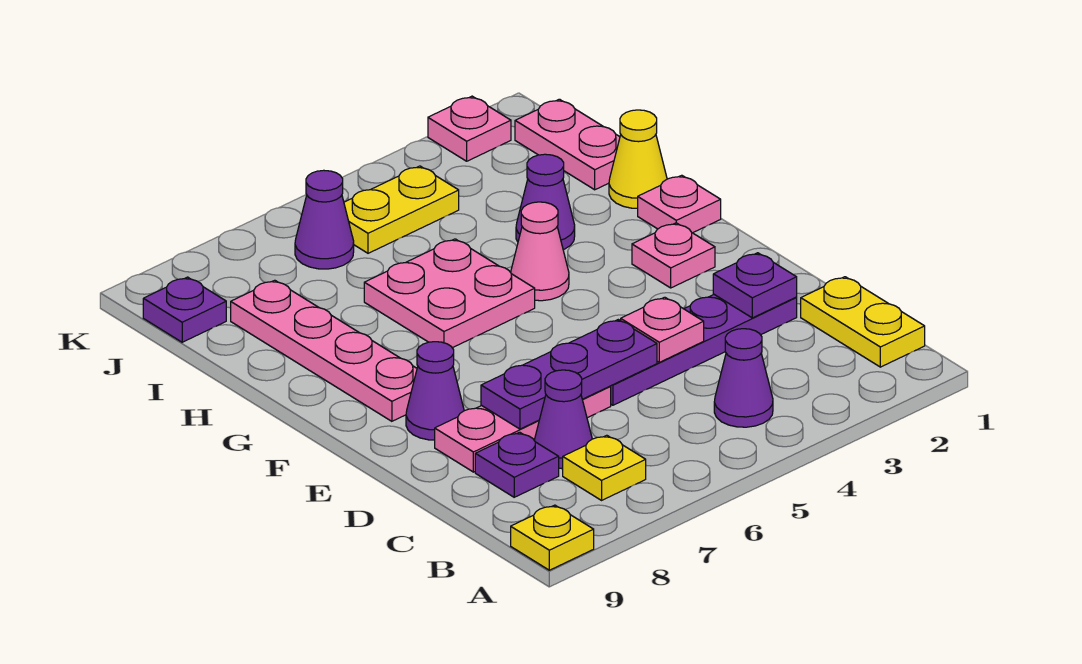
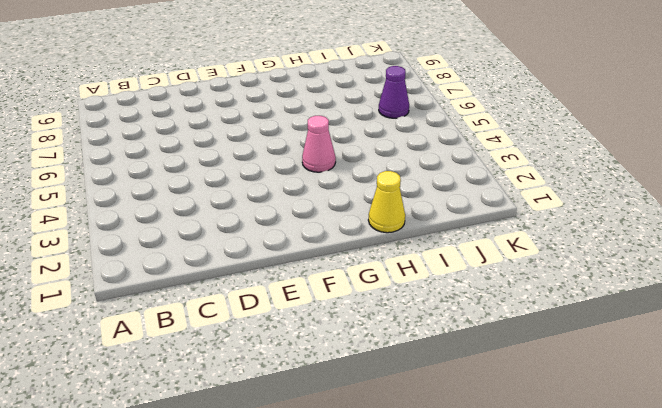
none -> yellow plate A9 level 1
none -> yellow plate B1:C1 level 1
none -> purple cone B4 level 1

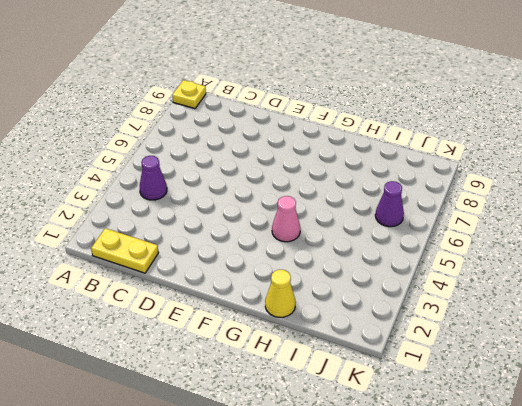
none -> yellow plate B7 level 1
none -> purple cone C7 level 1
none -> purple plate C8 level 1

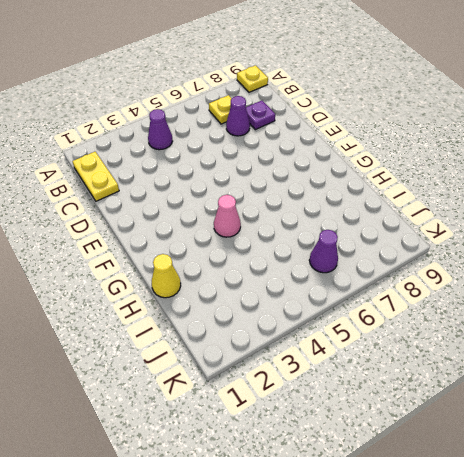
none -> purple plate D2:D5 level 1
none -> pink plate D6:D8 level 1
none -> purple cone E8 level 1

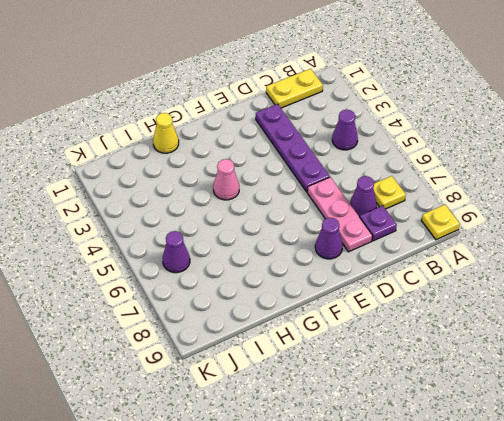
none -> pink plate F2 level 1
none -> pink plate F8:I8 level 1
none -> pink plate G1 level 1

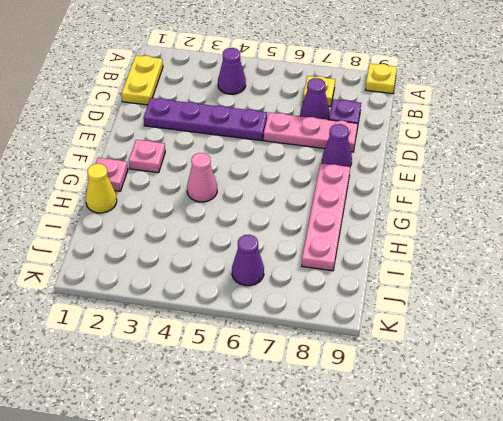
none -> pink plate G5:H6 level 1
none -> purple cone H3 level 1
none -> pink plate I1:J1 level 1

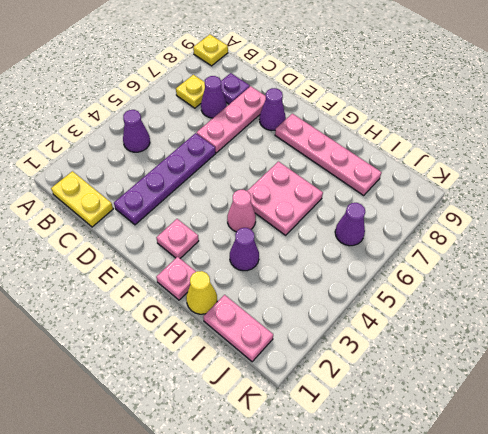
none -> yellow plate J4:J5 level 1
none -> purple plate J9 level 1
none -> pink plate K2 level 1

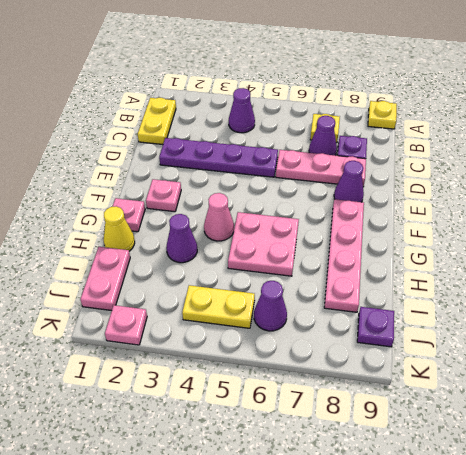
none -> purple plate D2 level 2
none -> pink plate D4 level 2
none -> purple plate D5:D7 level 2

